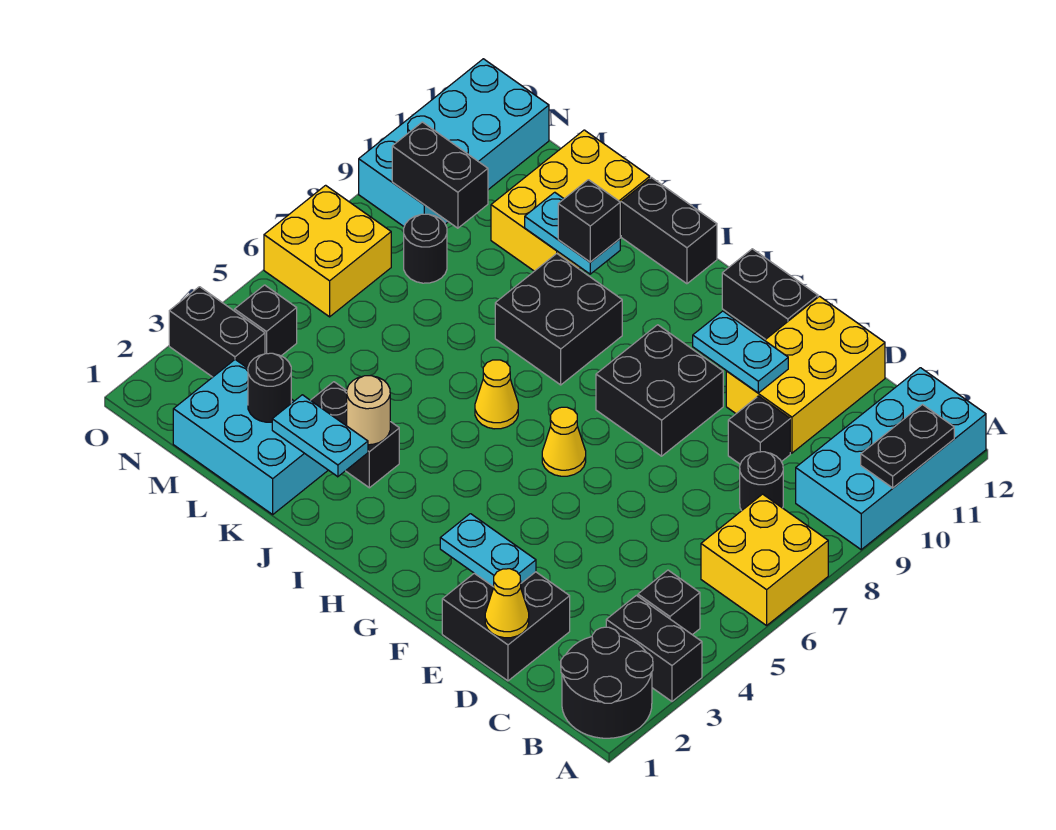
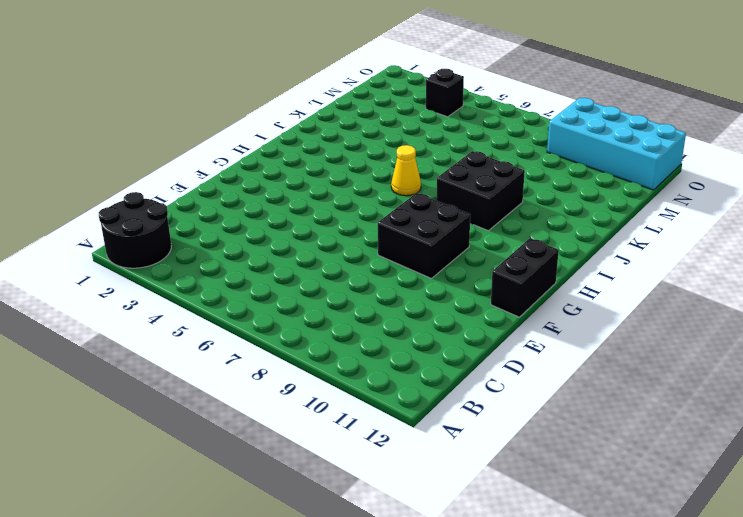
none -> black brick A3:B3 level 1
none -> yellow brick A6:B7 level 1
none -> cyan brick A9:B12 level 1
none -> black brick B4 level 1

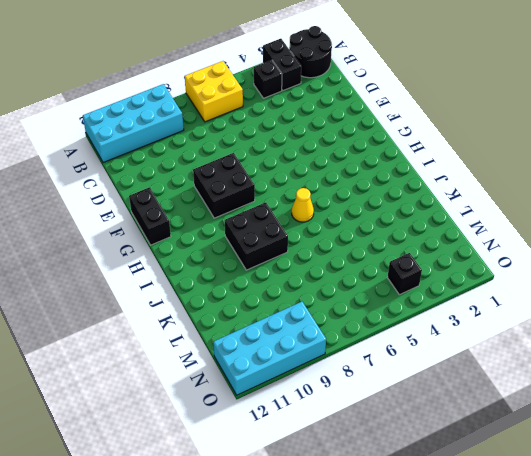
none -> black round brick C8 level 1
none -> black brick D1:E2 level 1
none -> black brick D9 level 1
none -> yellow brick D10:E12 level 1

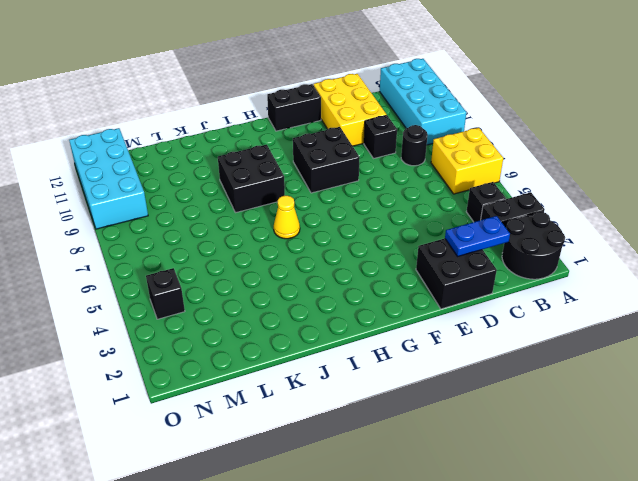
blue plate C2:D2 level 2 -> none
none -> yellow cone G6 level 1
none -> black brick I12:J12 level 1
none -> black brick J3:K3 level 1
none -> cyan brick K1:M2 level 1

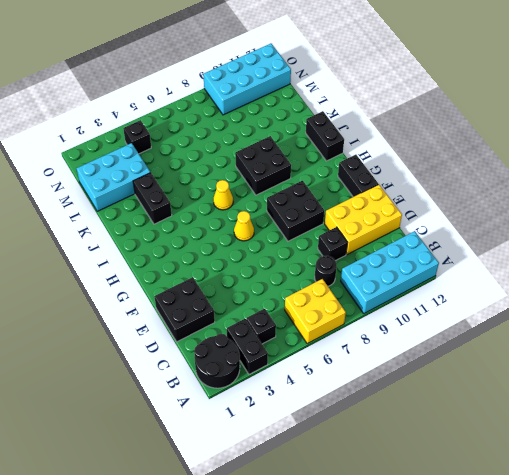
cyan brick L1:M3 level 1 -> cyan brick K1:M2 level 1
none -> yellow brick K10:L12 level 1
none -> black round brick M8 level 1
none -> black brick N3:O3 level 1
none -> yellow brick N6:O7 level 1

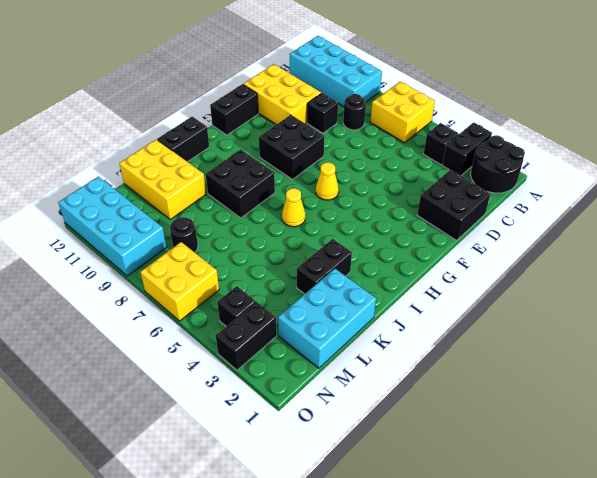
none -> black plate A10:A11 level 2
none -> yellow cone D1 level 2
none -> cyan plate E2:F2 level 2
none -> cyan plate E10:F10 level 2

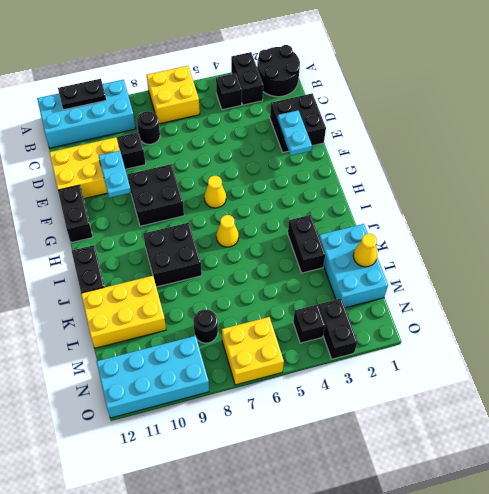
yellow cone L1 level 2 -> yellow cone D1 level 2
none -> cyan plate J2:K2 level 2
none -> tan round brick J3 level 2
none -> cyan plate J10:K10 level 2
none -> black round brick L2 level 2

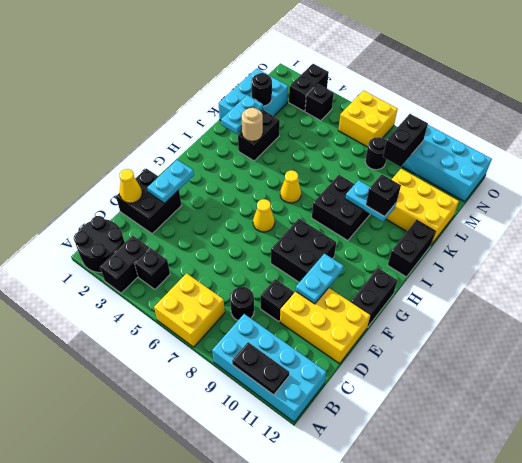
cyan plate J9:J10 level 2 -> cyan plate J10:K10 level 2

